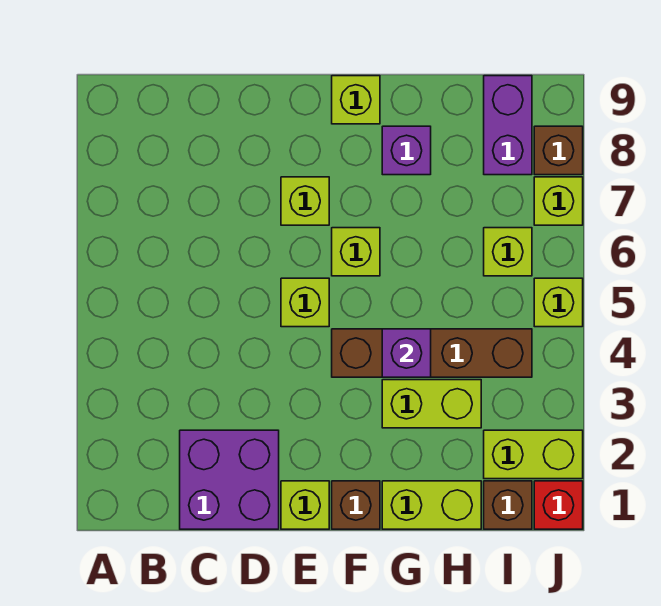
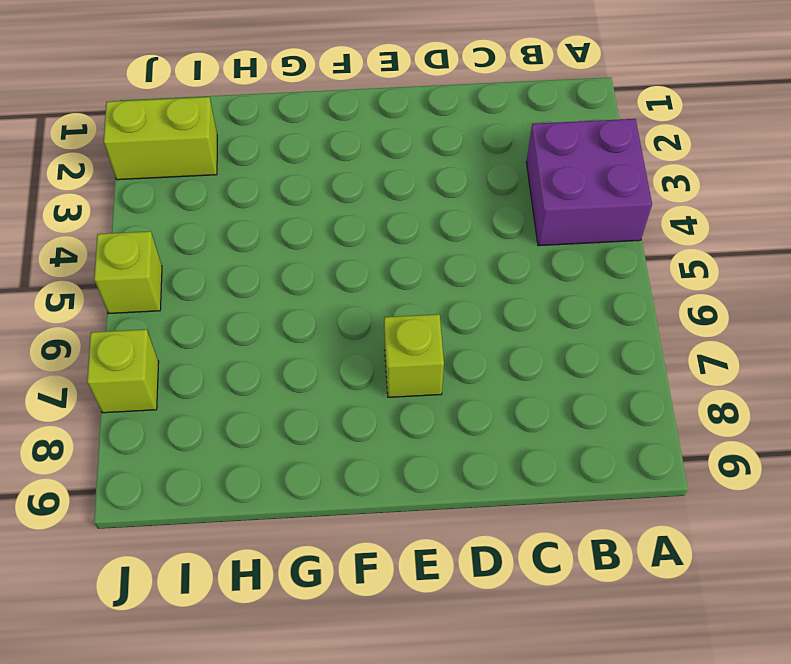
purple brick A3:B4 level 1 -> purple brick C1:D2 level 1
none -> lime brick E1 level 1
none -> lime brick E5 level 1
none -> brown brick F1 level 1

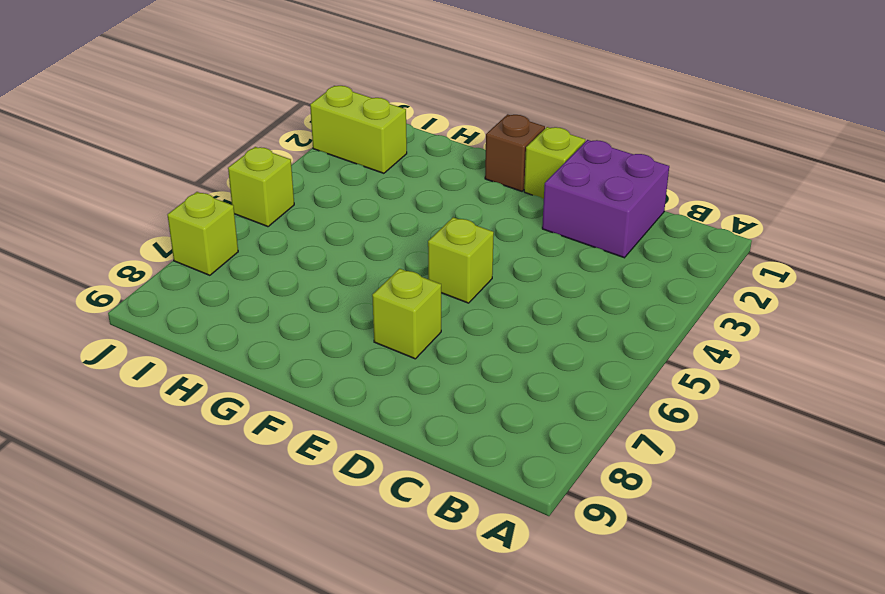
none -> brown brick F4:I4 level 1
none -> lime brick F6 level 1
none -> lime brick F9 level 1

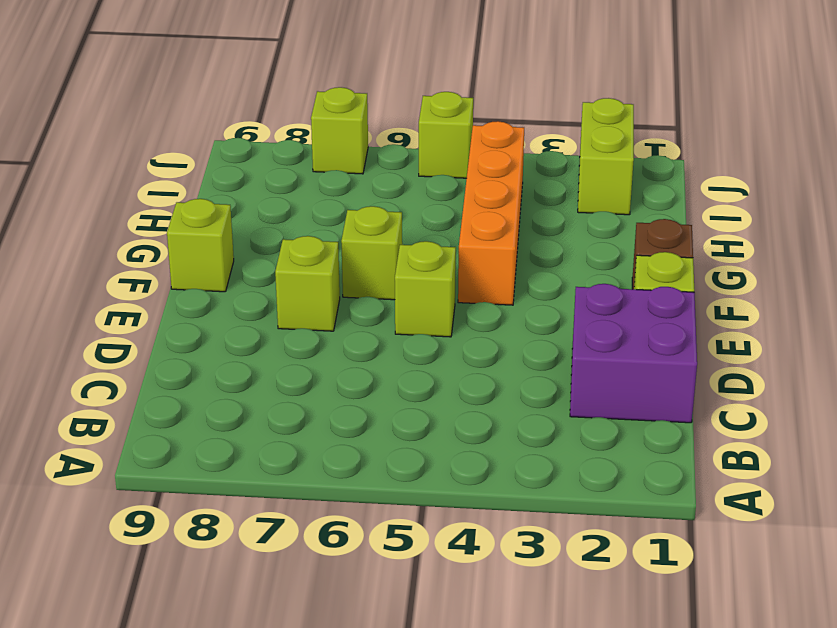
orange brick F4:I4 level 1 -> brown brick F4:I4 level 1
none -> lime brick G1:H1 level 1
none -> lime brick G3:H3 level 1
none -> purple brick G8 level 1

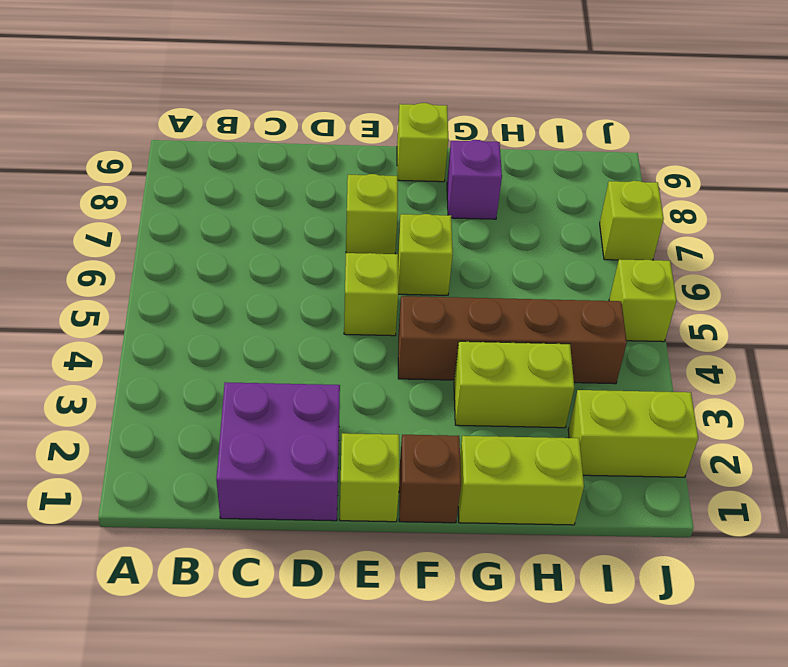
none -> brown brick I1 level 1
none -> lime brick I6 level 1
none -> purple brick I8:I9 level 1

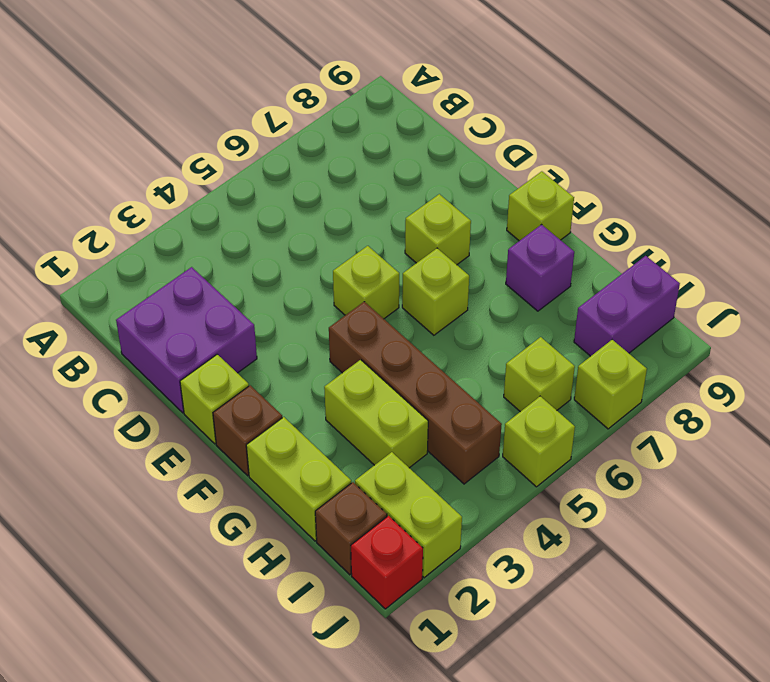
none -> brown brick J8 level 1
none -> purple brick G4 level 2

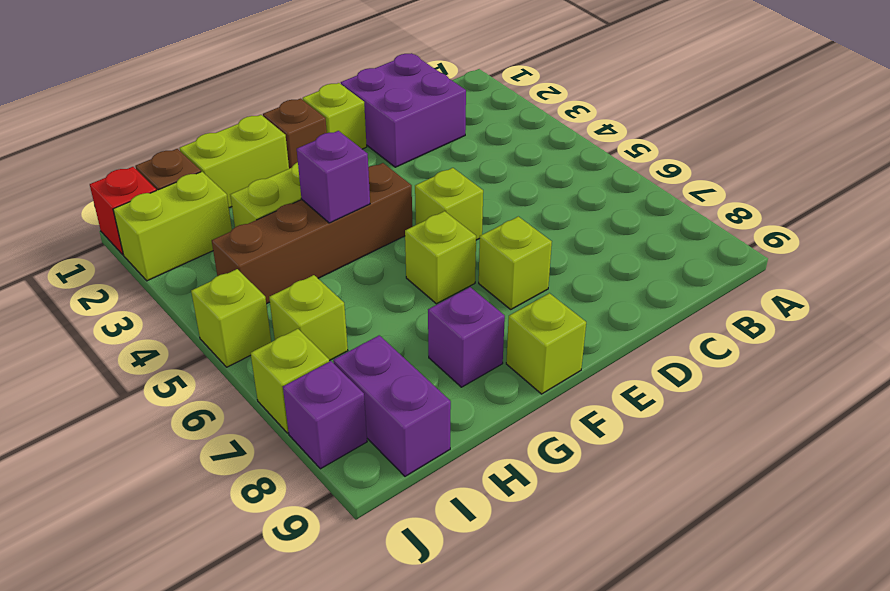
purple brick J8 level 1 -> brown brick J8 level 1

